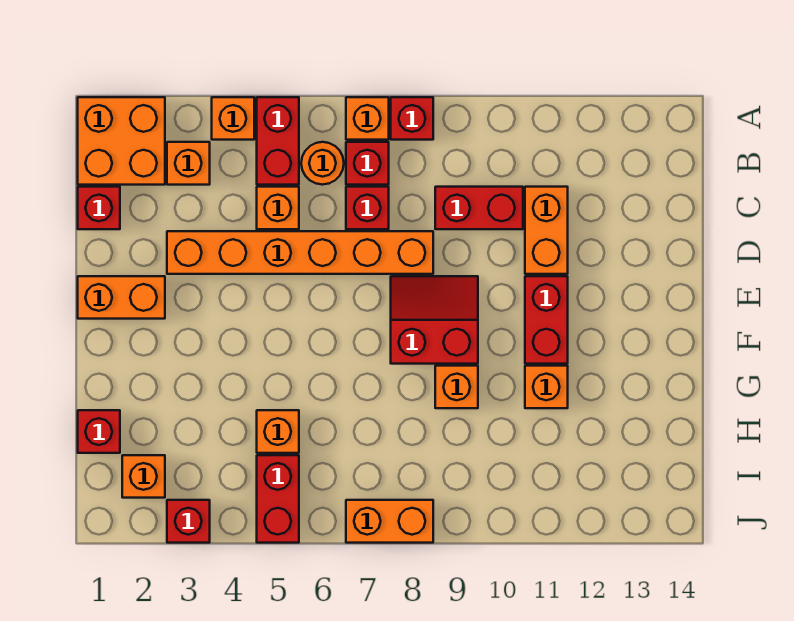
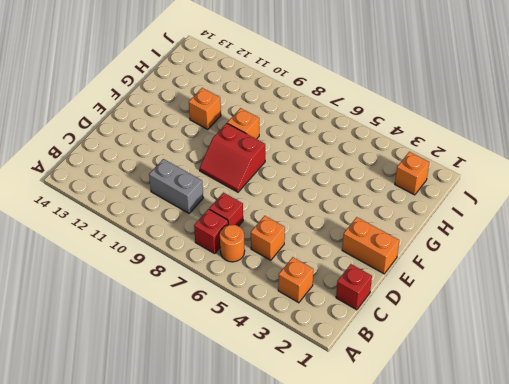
grey brick C9:C10 level 1 -> red brick C9:C10 level 1
none -> orange brick A1:B2 level 1
none -> orange brick A4 level 1
none -> red brick A5:B5 level 1

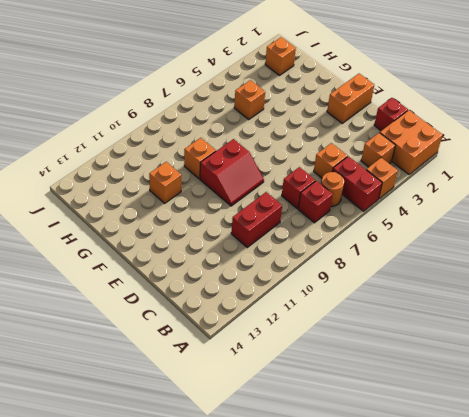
none -> orange brick A7 level 1
none -> red brick A8 level 1
none -> orange brick C11:D11 level 1

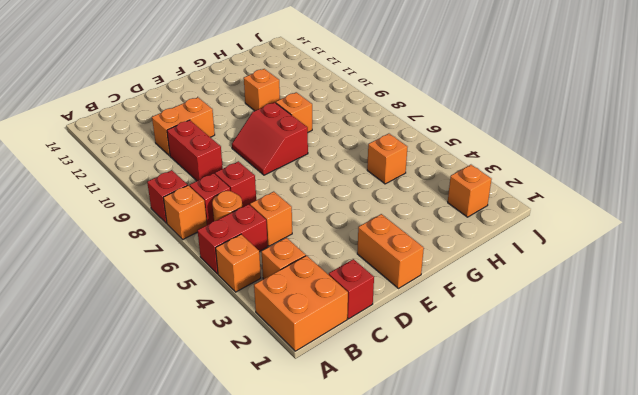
none -> orange brick D3:D8 level 1
none -> red brick E11:F11 level 1
none -> red brick H1 level 1

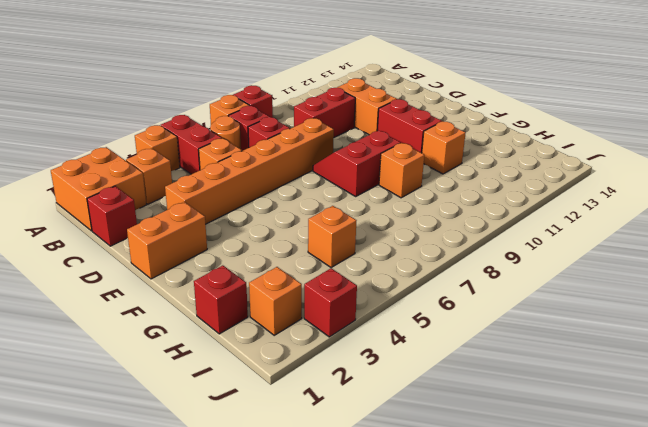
none -> red brick I5:J5 level 1
none -> orange brick J7:J8 level 1

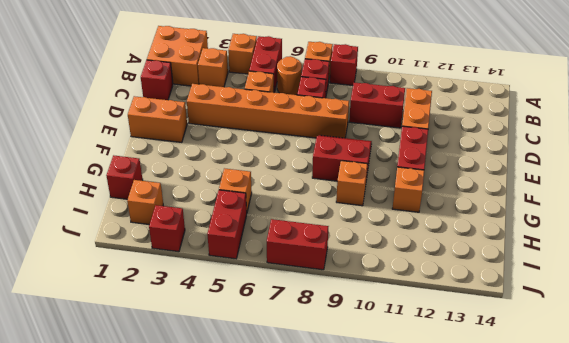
red brick J7:J8 level 1 -> orange brick J7:J8 level 1

